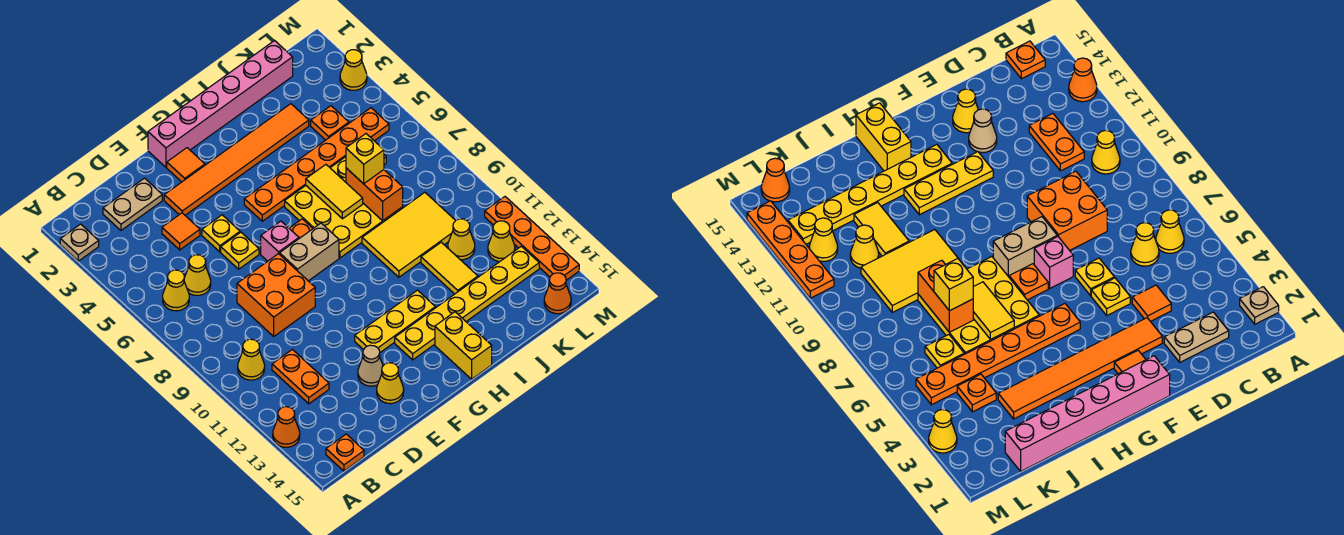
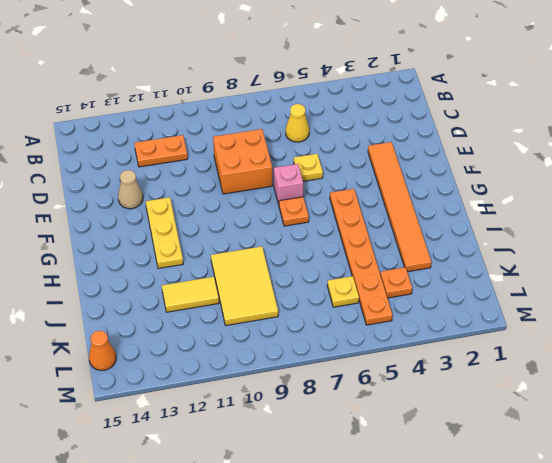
none -> tan plate A2 level 1
none -> orange cone A13 level 1
none -> yellow cone B6 level 1
none -> yellow cone B10 level 1

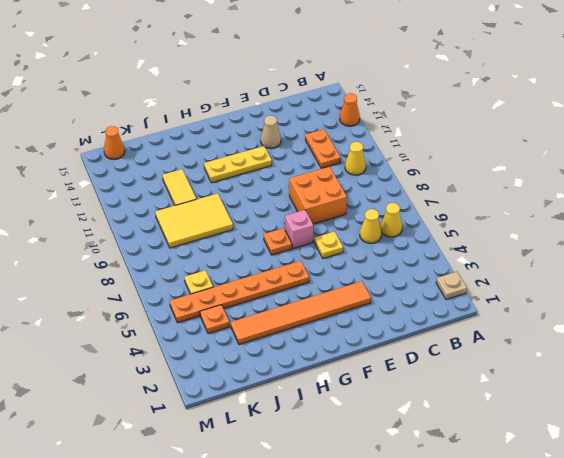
none -> orange plate B15 level 1
none -> tan plate C2:D2 level 1
none -> orange tile D4 level 1
none -> yellow plate E5 level 1

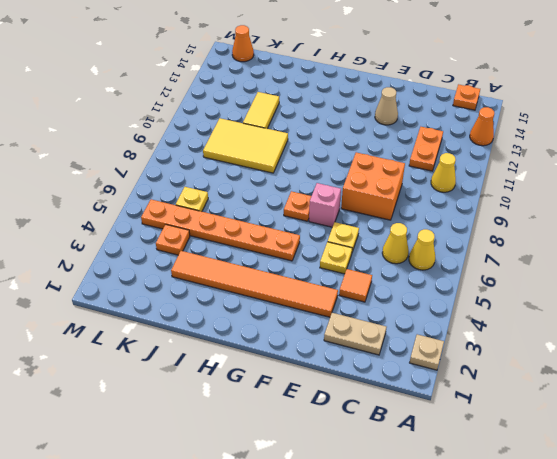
none -> yellow cone E14 level 1
none -> pink brick F1:K1 level 1
none -> orange tile F2 level 1
none -> tan brick F8:G8 level 1

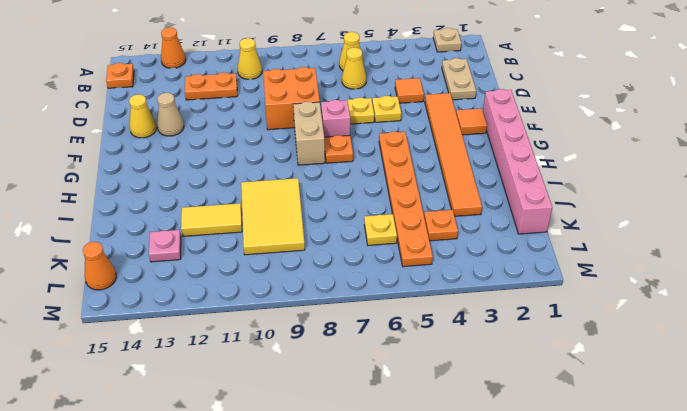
pink plate K13 level 1 -> yellow plate G13:L13 level 1
none -> yellow plate F12:H12 level 1
none -> yellow plate H6:J8 level 1
none -> yellow brick H14:H15 level 1
none -> yellow cone K11 level 1

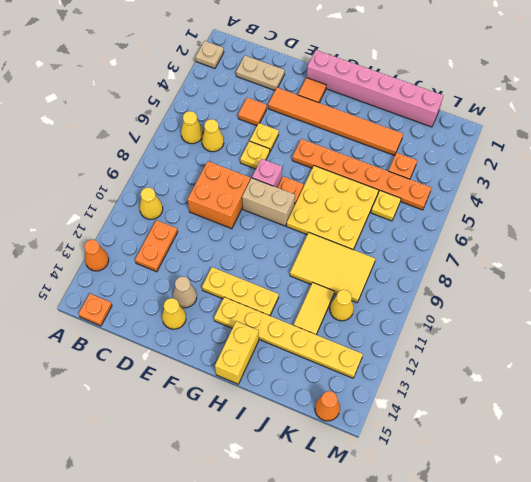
none -> yellow cone L12 level 1
none -> yellow cone M3 level 1
none -> orange plate M11:M14 level 1
none -> yellow tile I6:I7 level 2

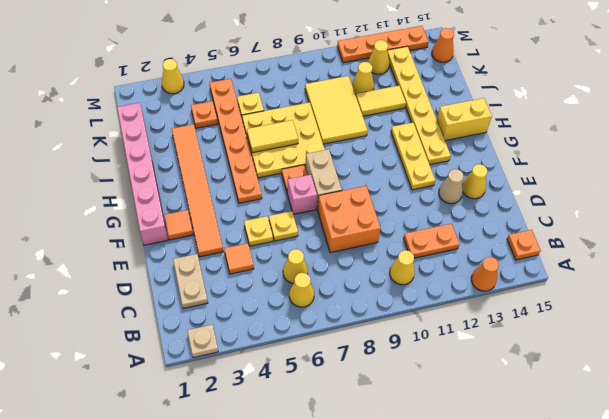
none -> orange brick J7:J8 level 2
none -> yellow brick J7 level 3

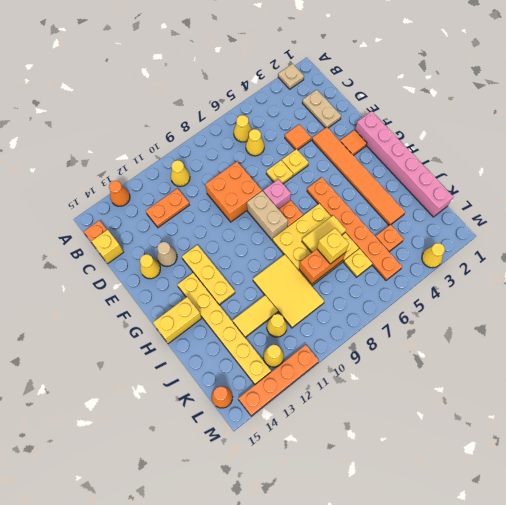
yellow brick C15 level 1 -> none

